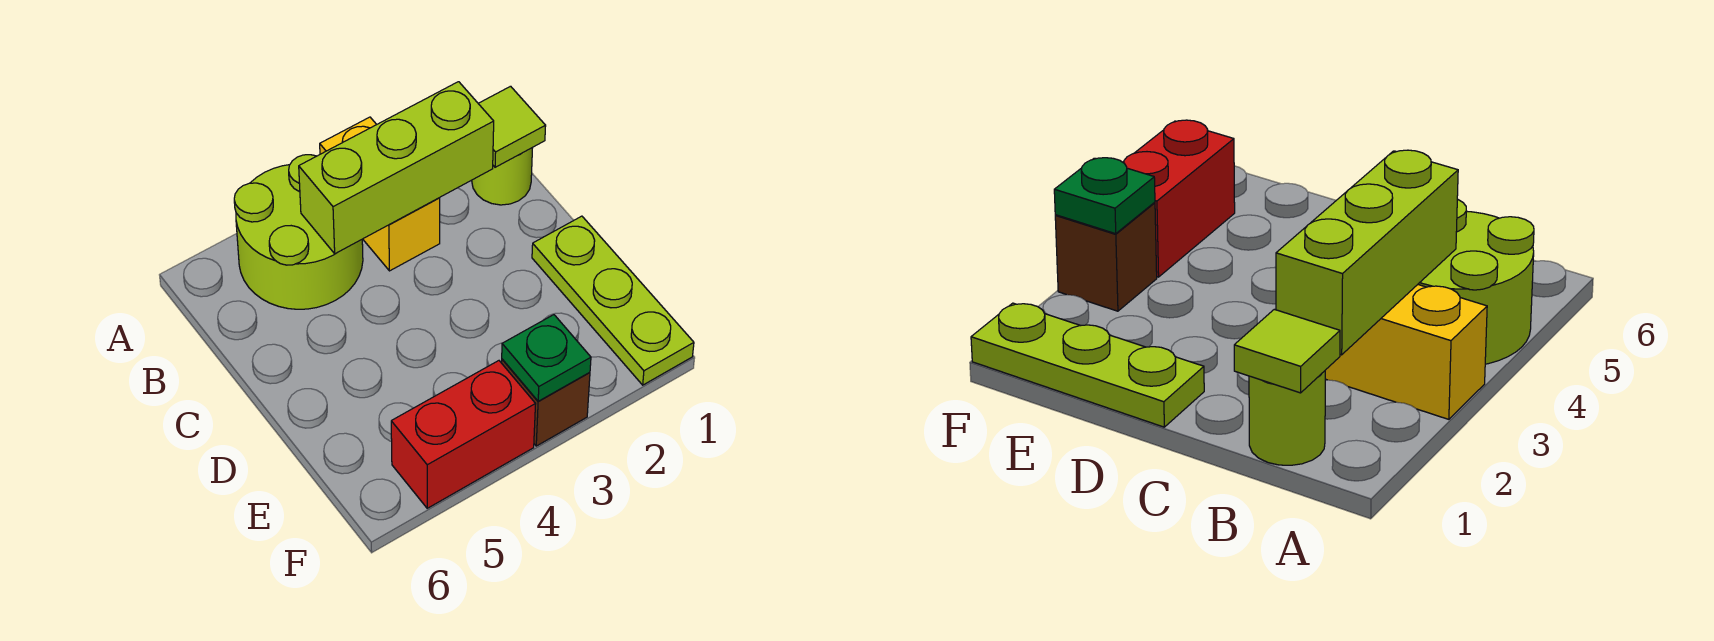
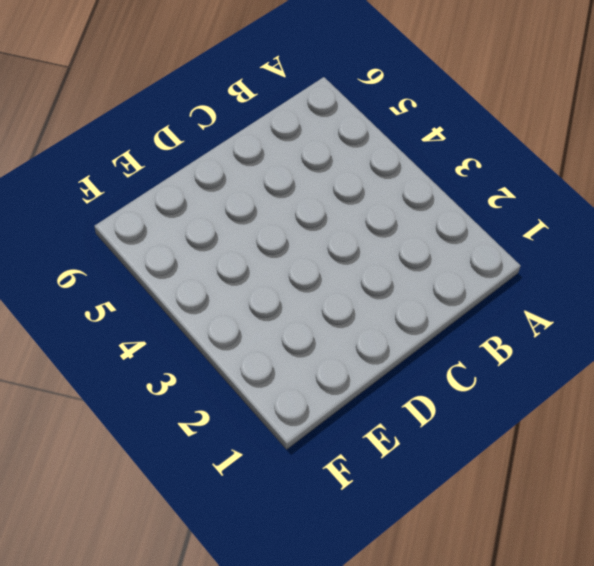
none -> yellow brick A3:B3 level 1
none -> lime round brick A4:B5 level 1

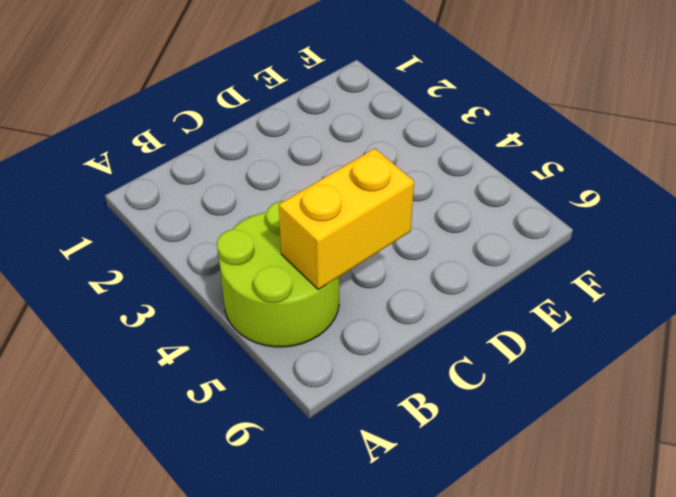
yellow brick B5:C5 level 2 -> yellow brick A3:B3 level 1
none -> lime round brick B1 level 1
none -> lime plate D1:F1 level 1

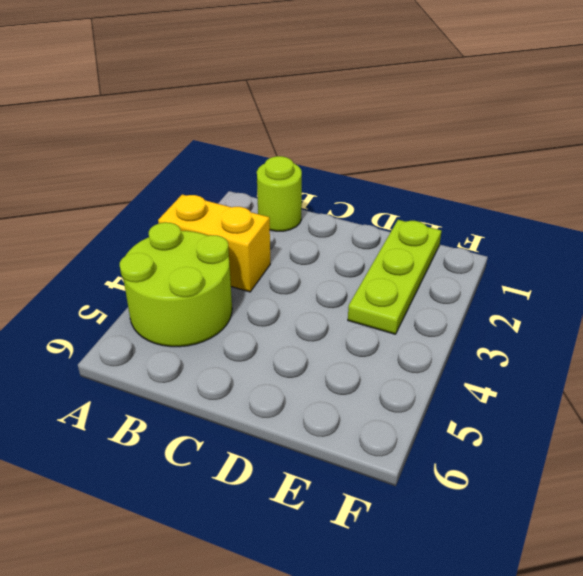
lime plate E1:E3 level 1 -> lime plate D1:F1 level 1
none -> brown brick F3 level 1
none -> red brick F4:F5 level 1

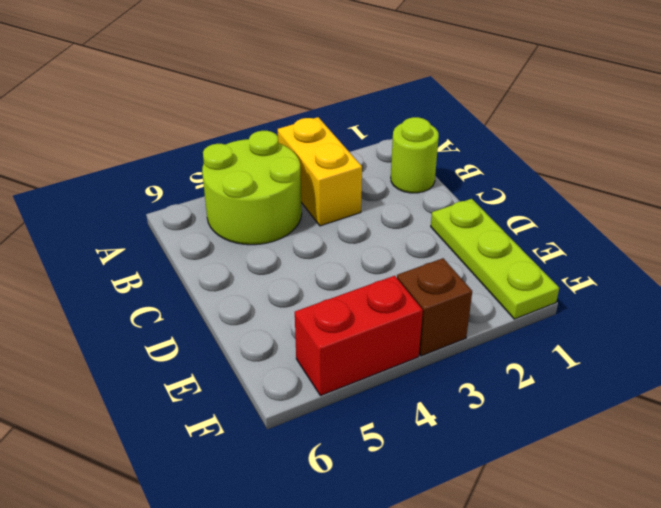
none -> lime tile B1 level 2
none -> lime brick B2:B4 level 2

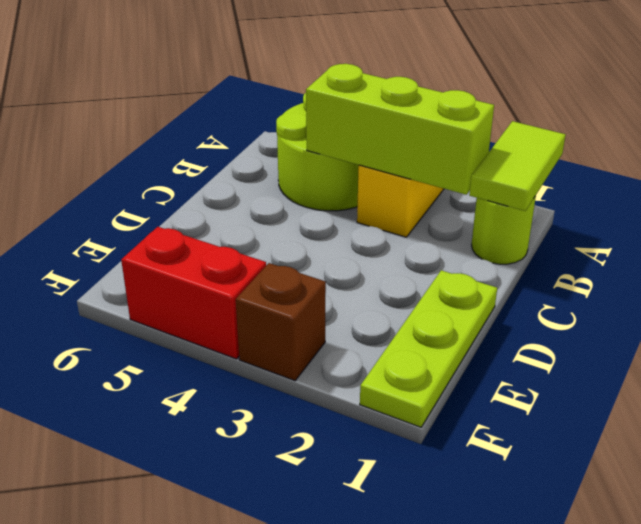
lime tile A1:B1 level 2 -> lime tile B1 level 2
none -> green plate F3 level 2

